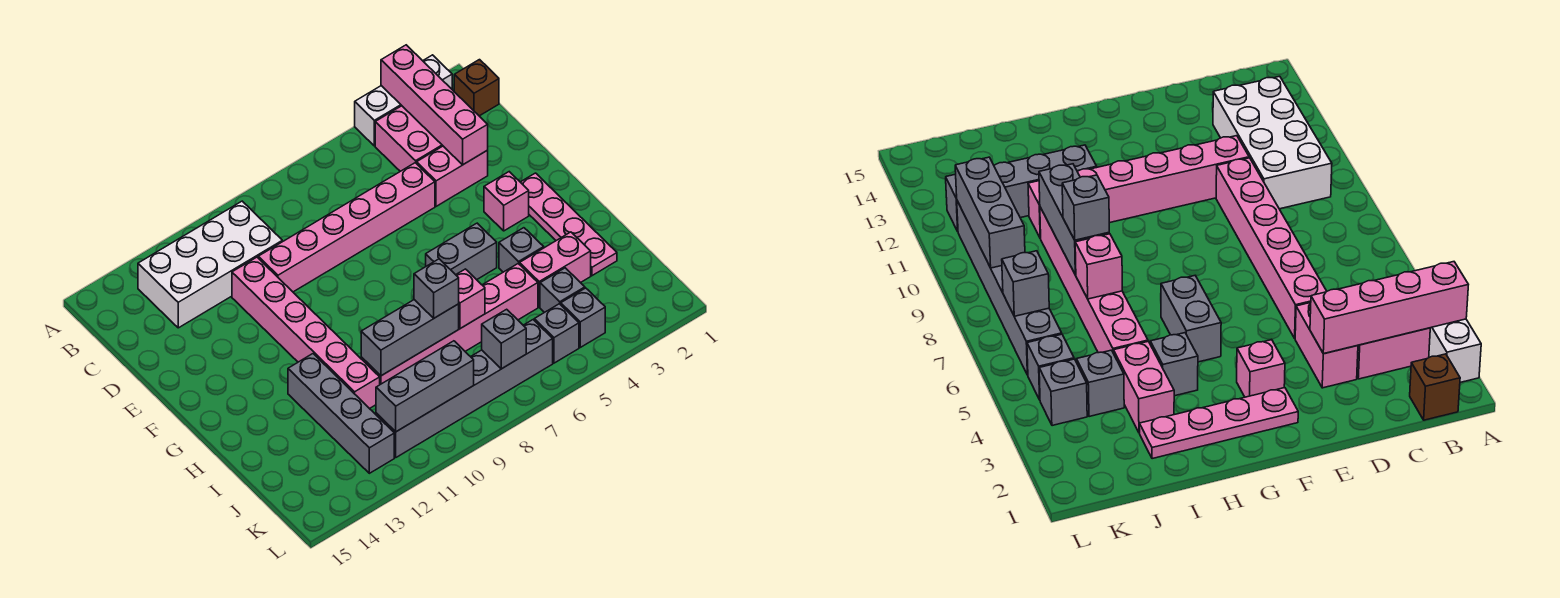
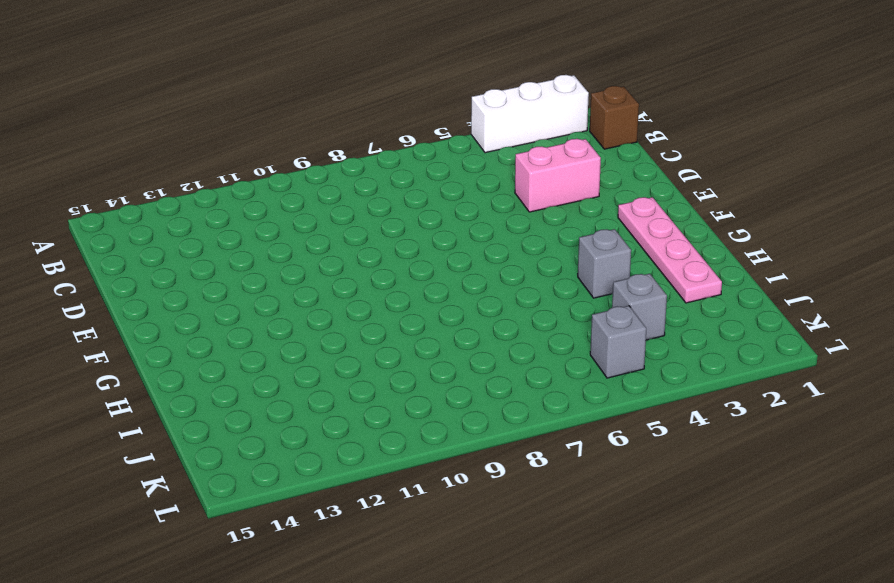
none -> pink brick B3:C4 level 1
none -> white brick B10:C13 level 1
none -> pink brick D5:D10 level 1

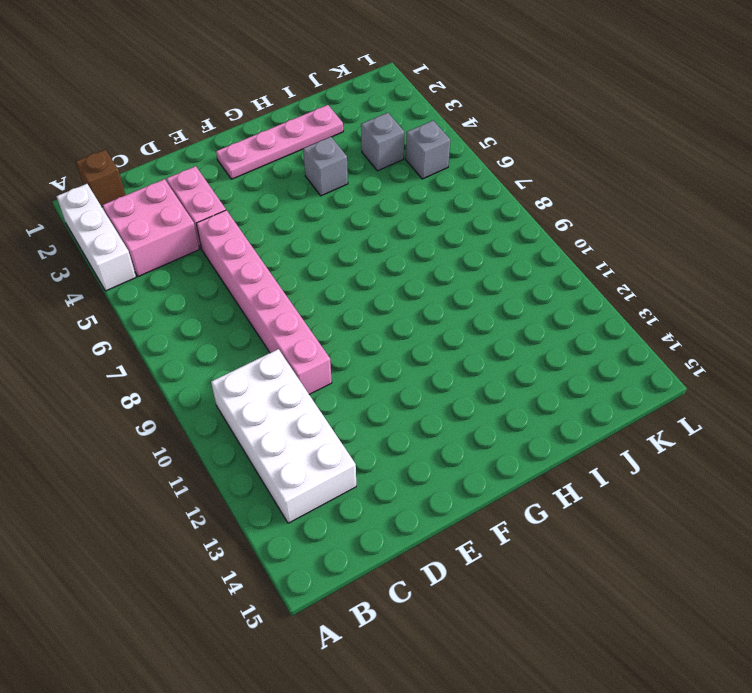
none -> pink brick D11:I11 level 1
none -> pink brick F3 level 1
none -> grey brick G5:G6 level 1

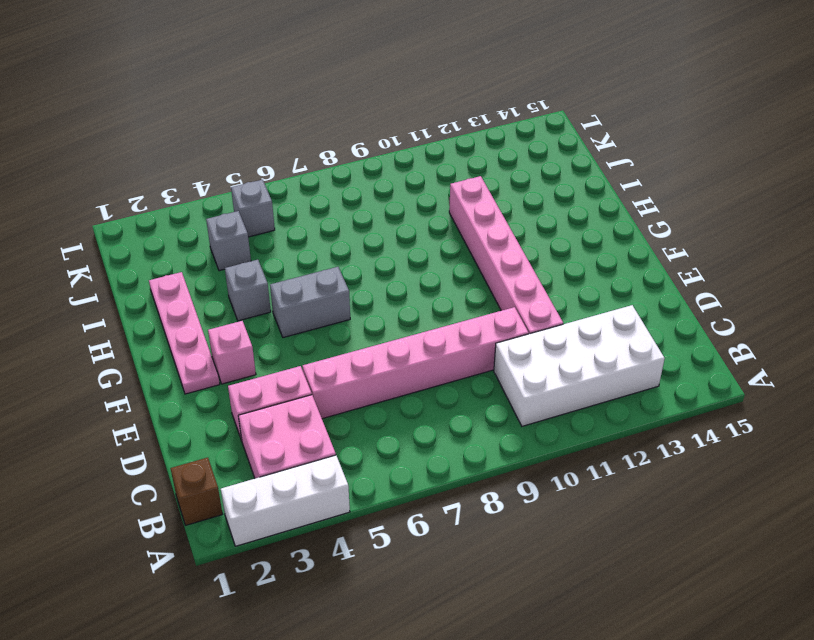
none -> grey brick H12:K12 level 1
none -> pink brick I3:I4 level 1
none -> pink brick I5:I10 level 1

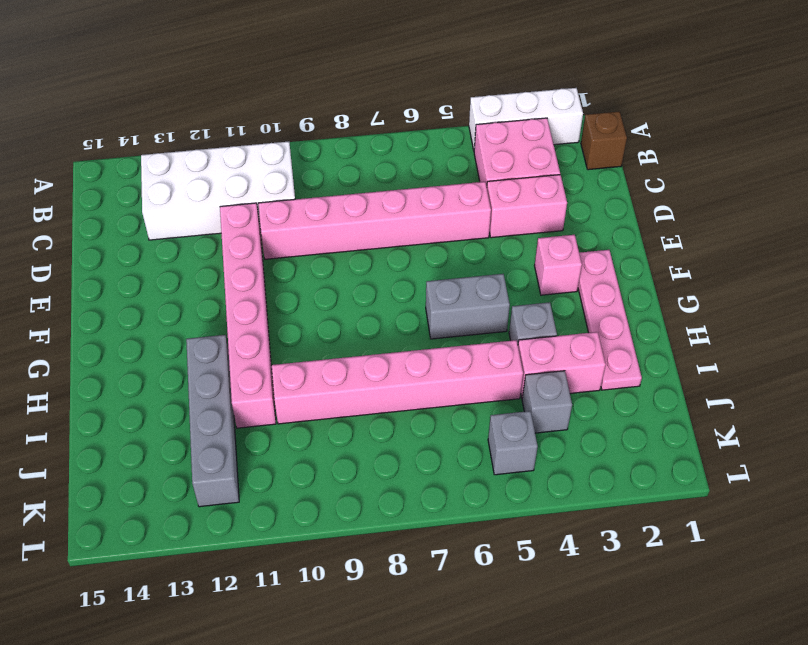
none -> grey brick K4 level 1
none -> grey brick K6:K11 level 1
none -> pink brick A3:D3 level 2

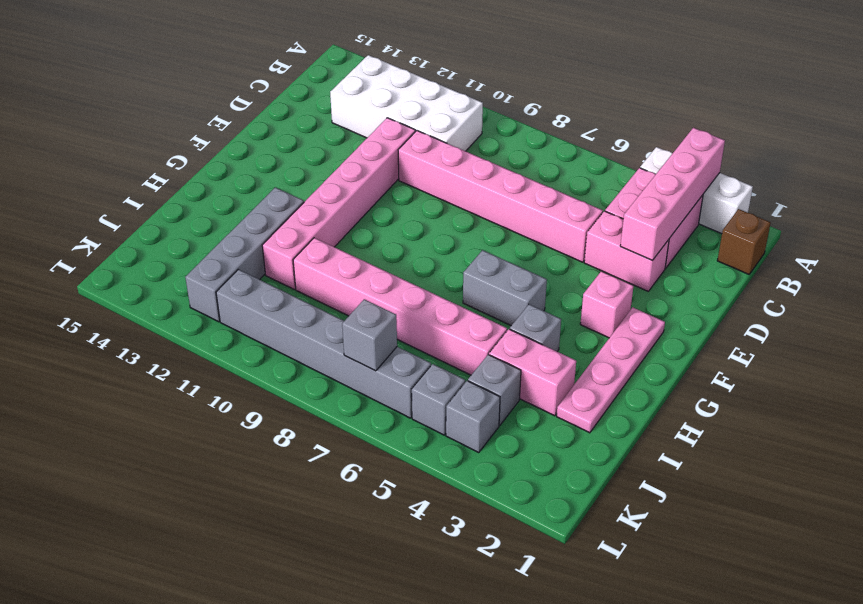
none -> pink brick I7 level 2
none -> grey brick I8:I10 level 2
none -> grey brick K9:K11 level 2

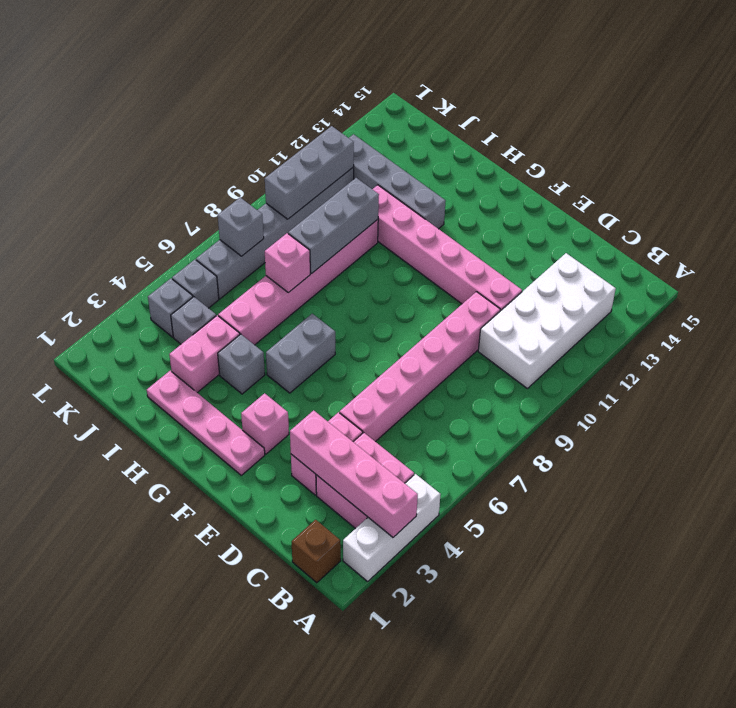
none -> grey brick I8 level 3

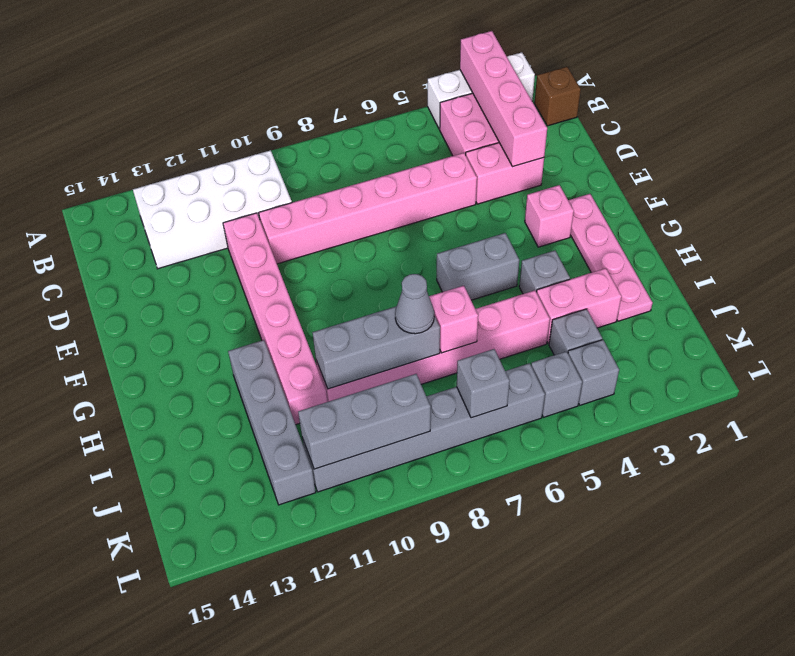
grey cone I8 level 3 -> grey brick I8 level 3

